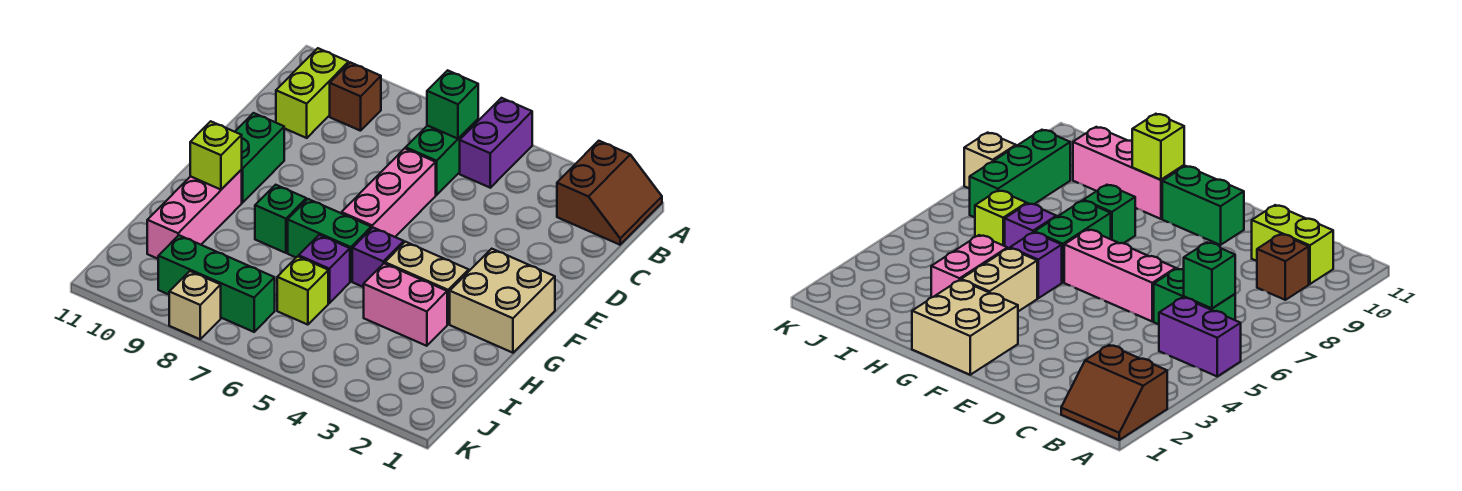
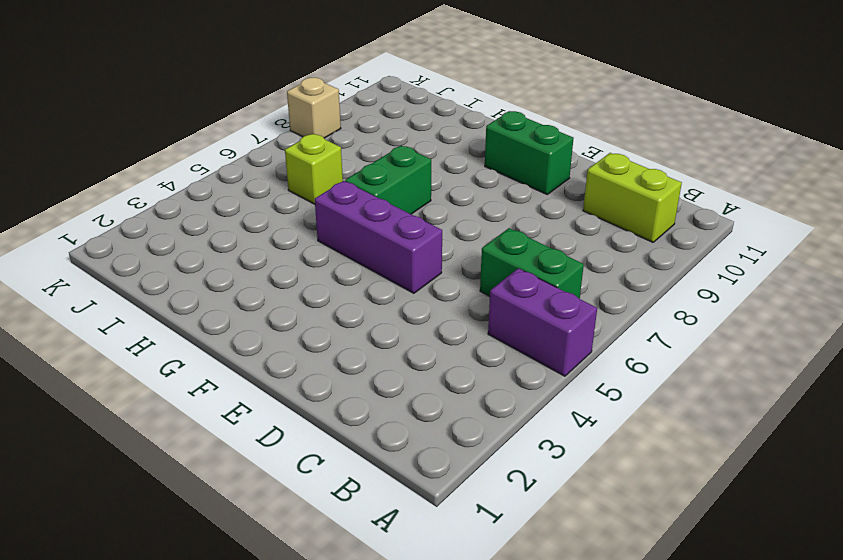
purple brick E5:G5 level 1 -> purple brick G5 level 1
none -> brown slope A1:B2 level 1 top 2
none -> brown brick B9 level 1
none -> pink brick D6:F6 level 1

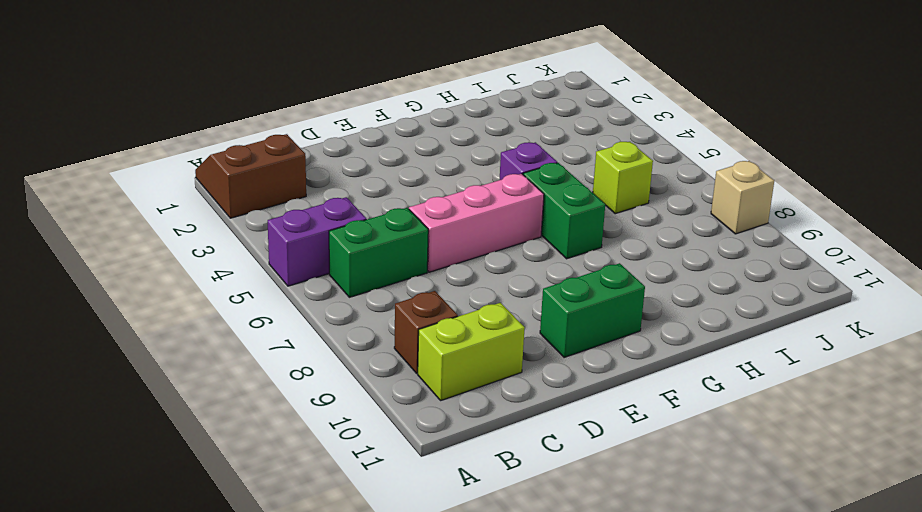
none -> tan brick F1:G2 level 1
none -> tan brick G3:G4 level 1
none -> green brick G8 level 1

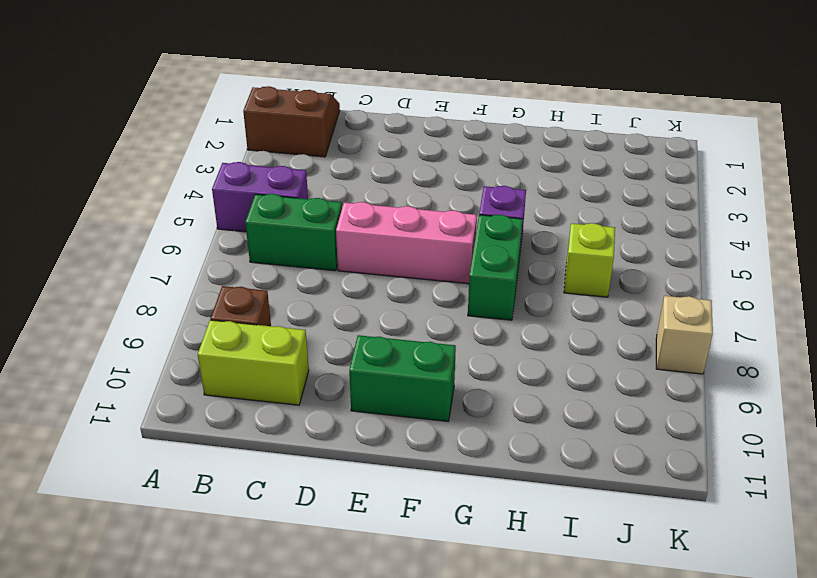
none -> tan brick F1:G2 level 1
none -> tan brick G3:G4 level 1
none -> green brick G8 level 1

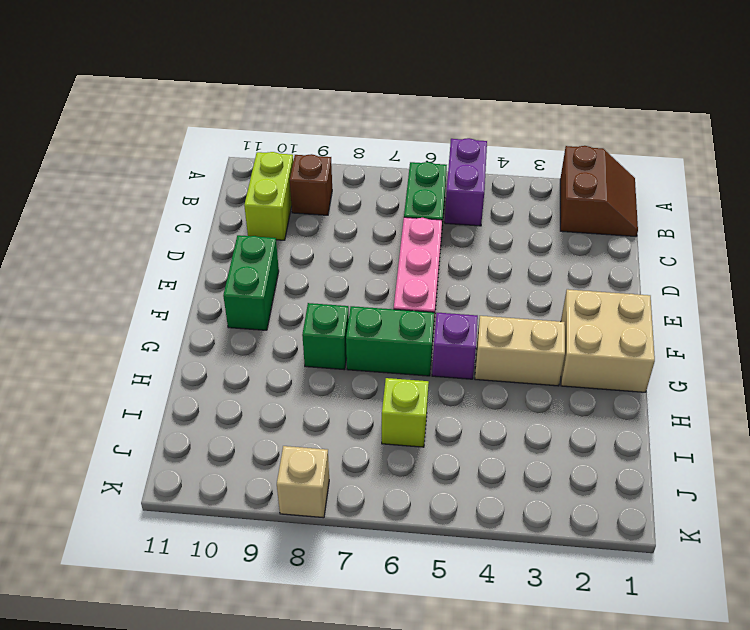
none -> pink brick G10:I10 level 1
none -> pink brick H3:H4 level 1
none -> purple brick H6 level 1

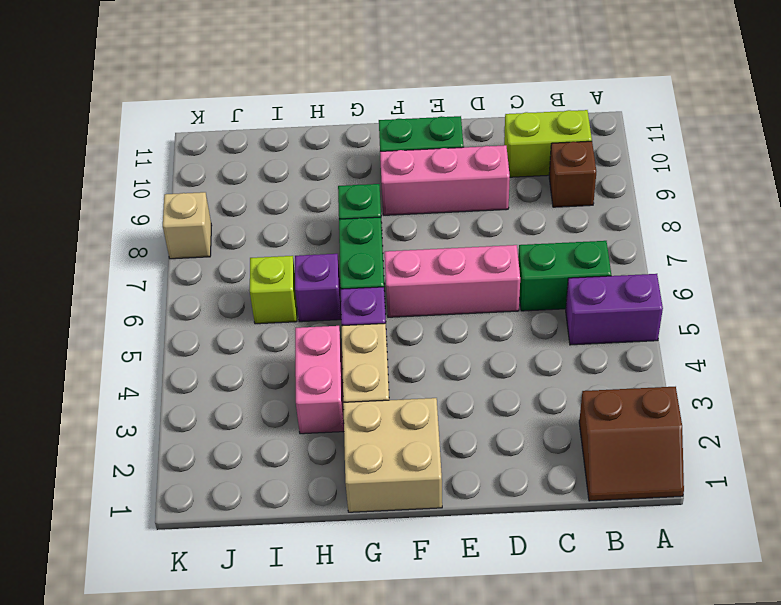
pink brick D9:F9 level 1 -> pink brick G10:I10 level 1
none -> green brick J7:J9 level 1
none -> green brick B6 level 2
none -> lime brick G10 level 2

